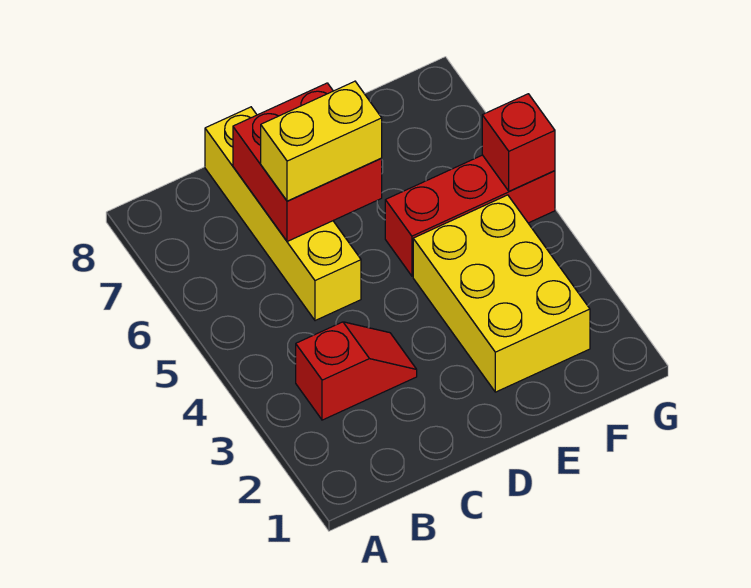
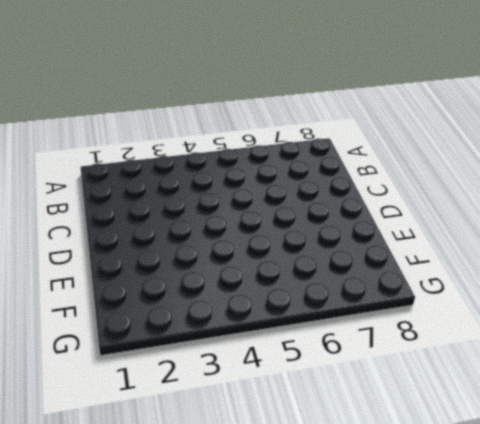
none -> red slope B3:C3 level 1 top B
none -> yellow brick C5:C8 level 1

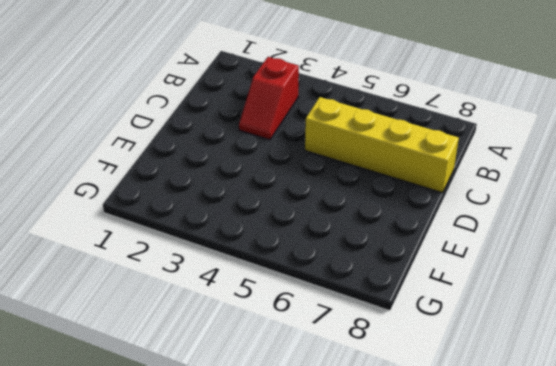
none -> yellow brick E2:F4 level 1
none -> red brick E5:G5 level 1

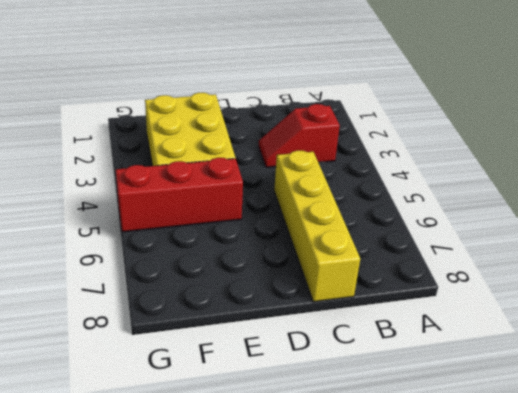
none -> red brick C6:D7 level 2
none -> red brick G5 level 2

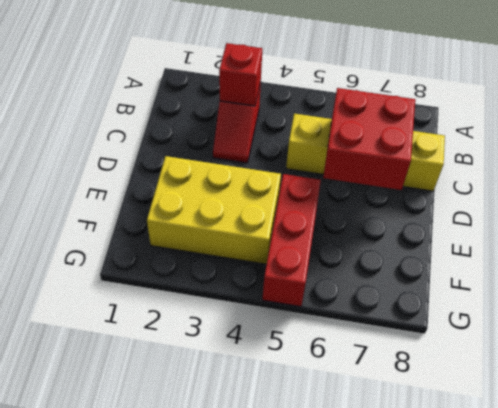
red brick B3 level 2 -> red brick G5 level 2
none -> yellow brick C6:D6 level 3

